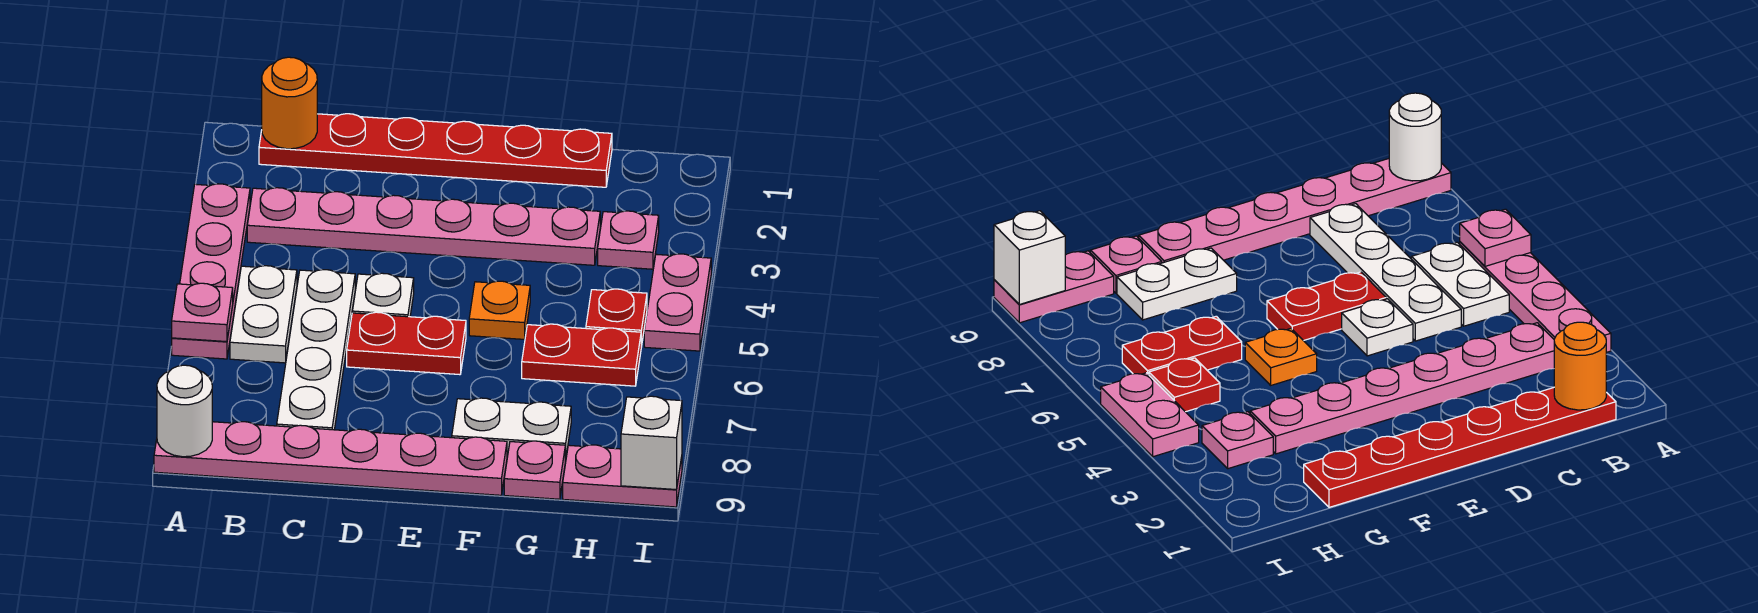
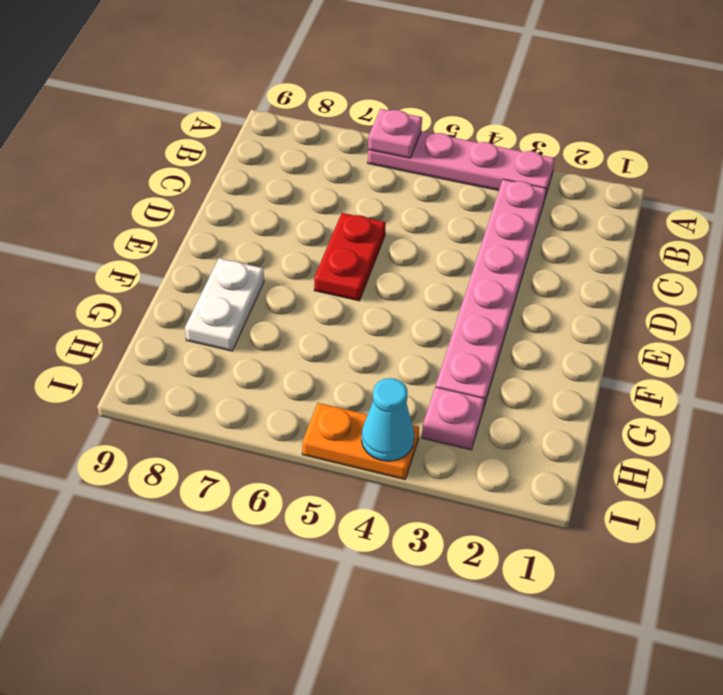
orange plate I4:I5 level 1 -> pink plate I4:I5 level 1
cyan cone I4 level 2 -> none
none -> pink plate A9:F9 level 1
none -> red plate B1:G1 level 1
none -> white plate B5:B6 level 1

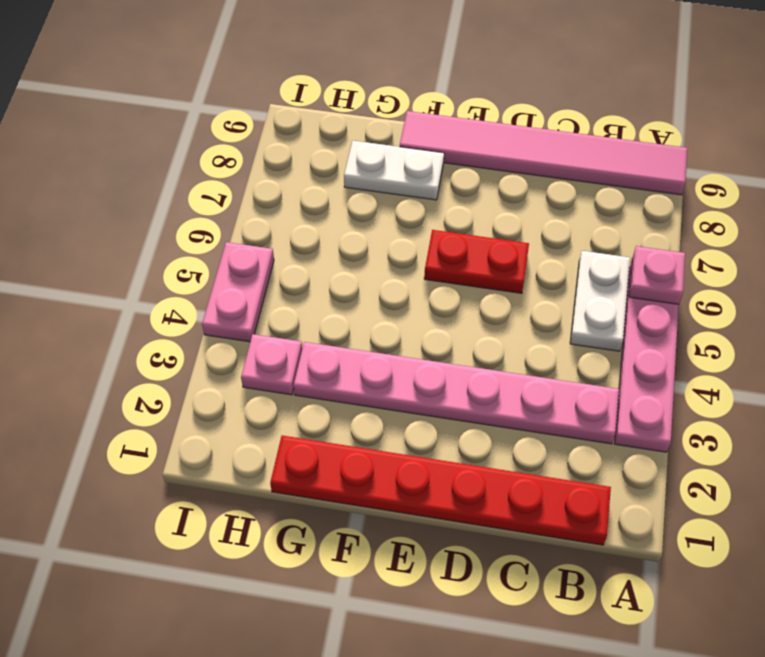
pink tile A9:F9 level 1 -> pink plate A9:F9 level 1
none -> white plate C5:C8 level 1
none -> white plate D5 level 1
none -> orange plate F5 level 1

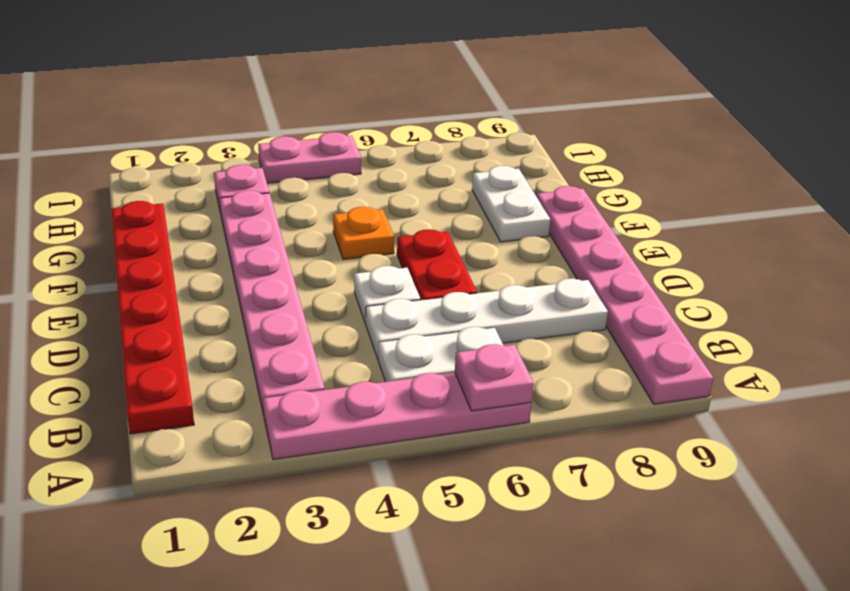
none -> red plate G6:H6 level 1
none -> pink plate G9 level 1
none -> red plate H5 level 1

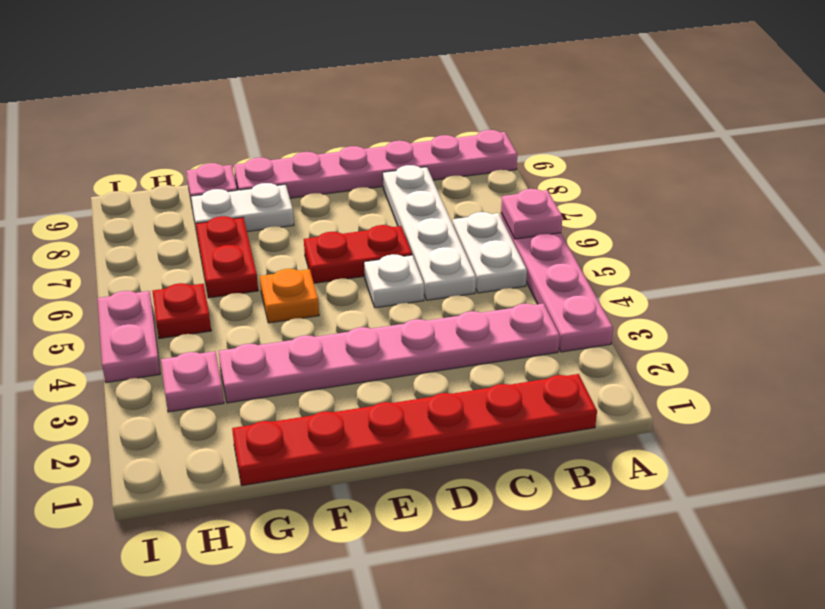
red plate G6:G7 level 1 -> red plate G6:H6 level 1
none -> pink plate H9:I9 level 1
none -> white round brick A9 level 2
none -> orange round brick B1 level 2

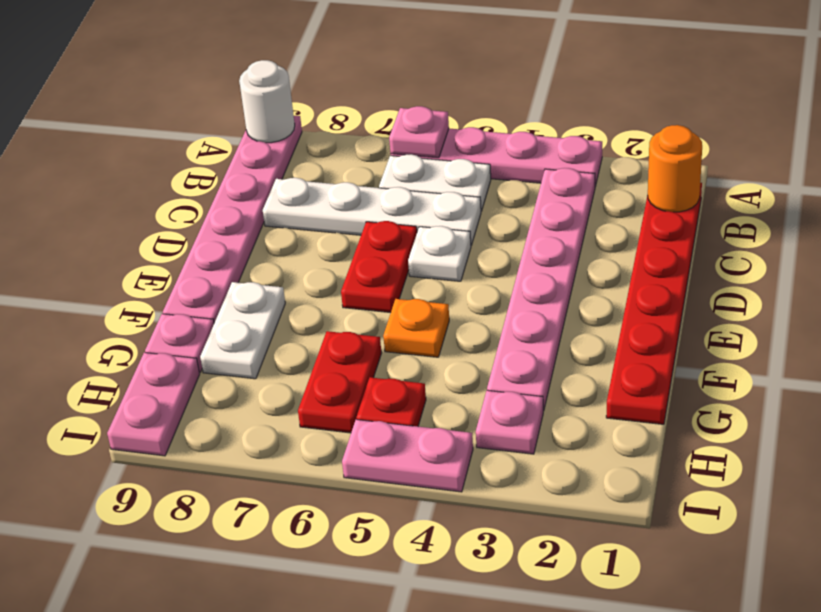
none -> white brick I9 level 2

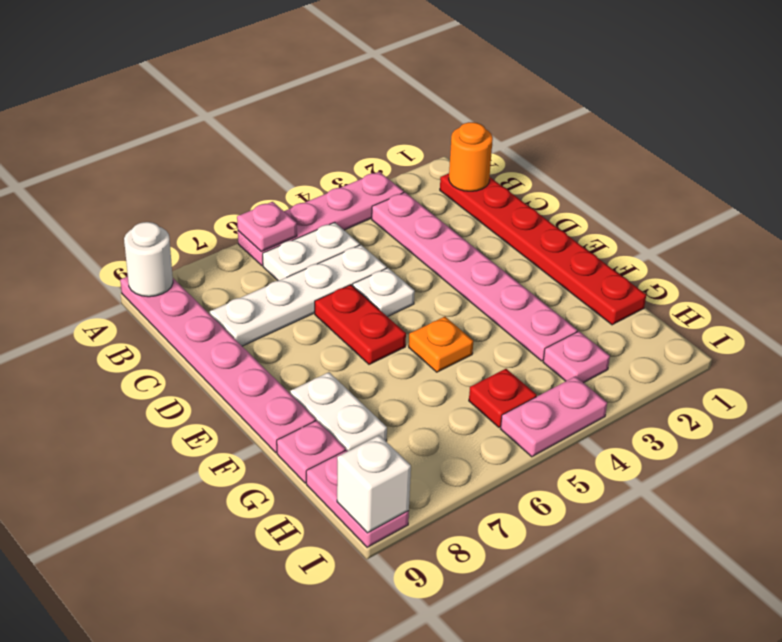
none -> red plate G6:H6 level 1

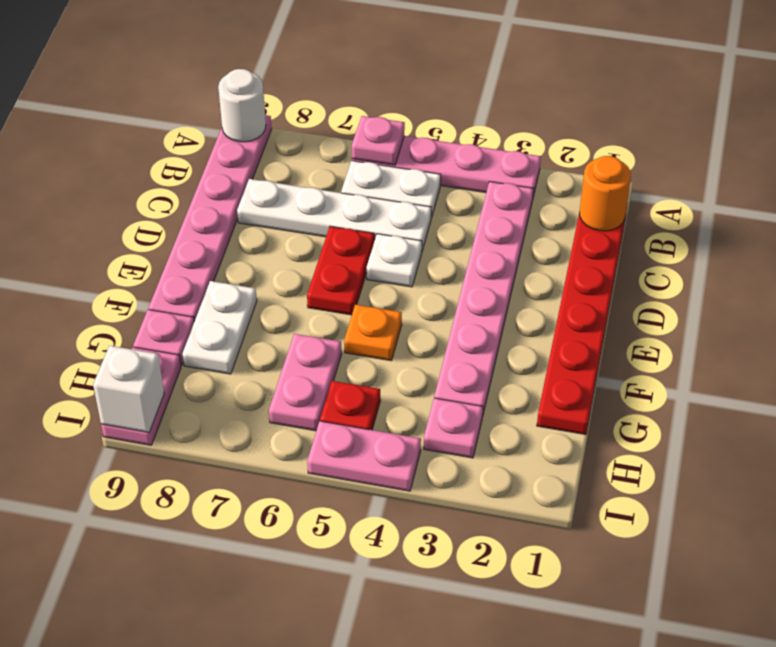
pink plate G6:H6 level 1 -> red plate G6:H6 level 1

